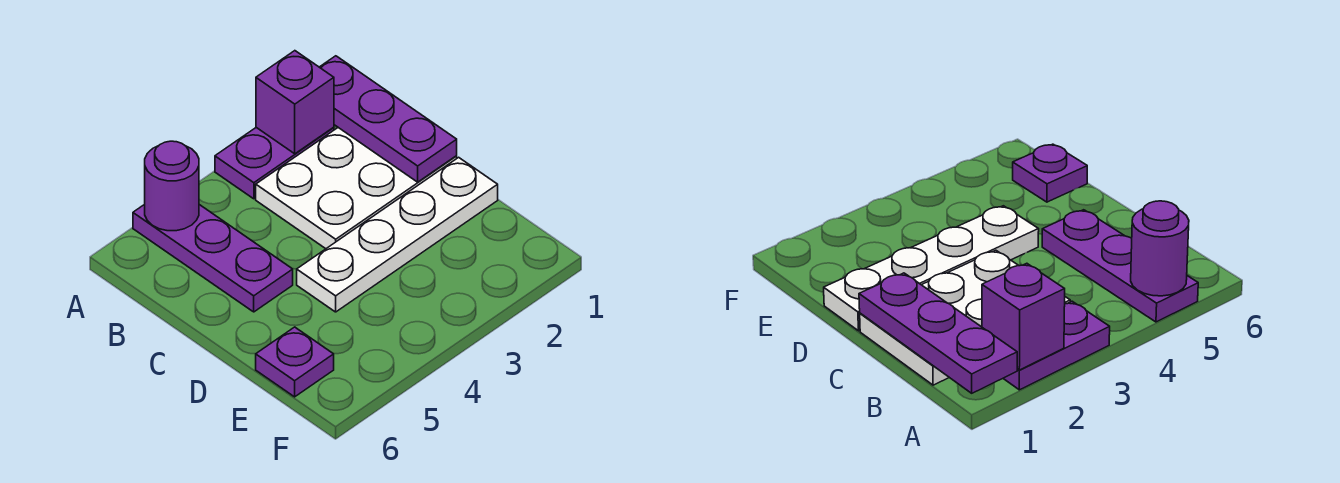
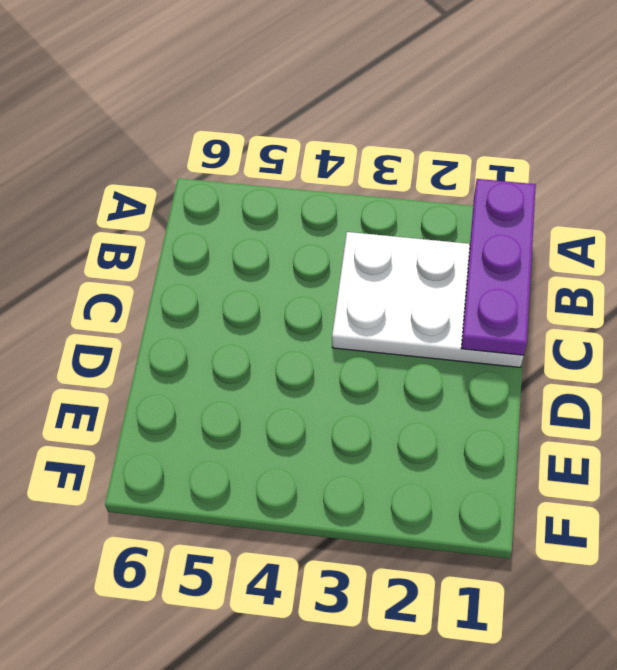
none -> purple plate A2:A3 level 1
none -> purple plate A5:C5 level 1

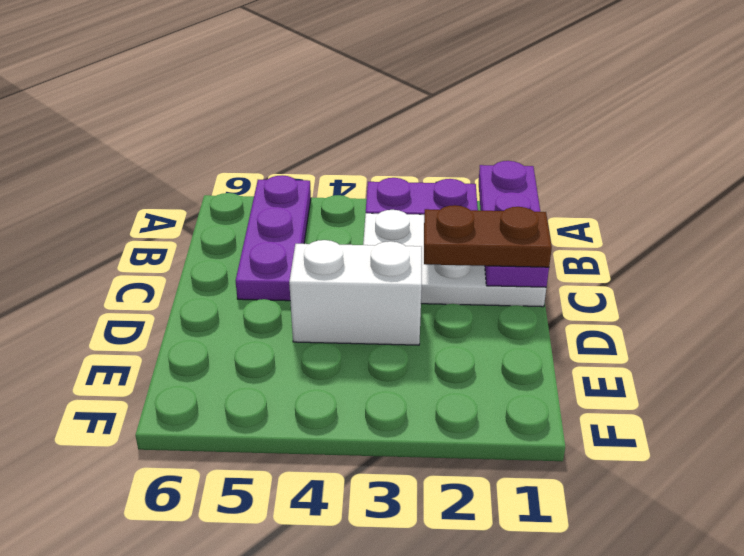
brown plate C1:C2 level 3 -> none
white brick D3:D4 level 1 -> white plate D1:D4 level 1
none -> purple plate E6 level 1
none -> purple brick A2 level 2

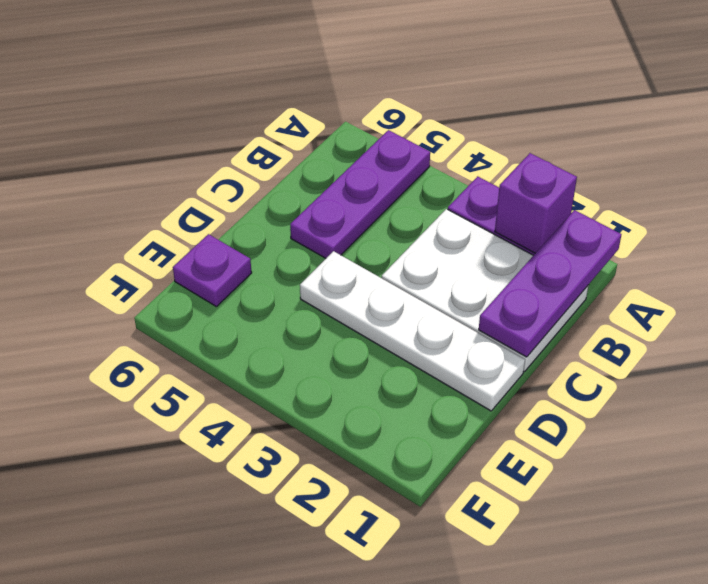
none -> purple round brick A5 level 2

